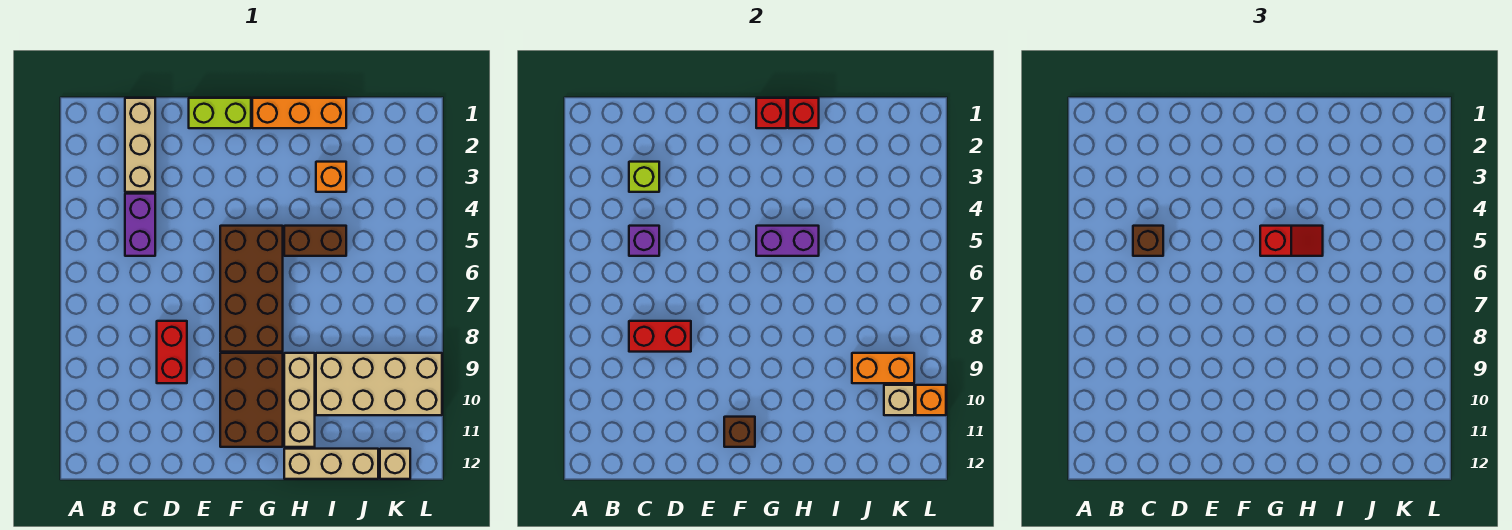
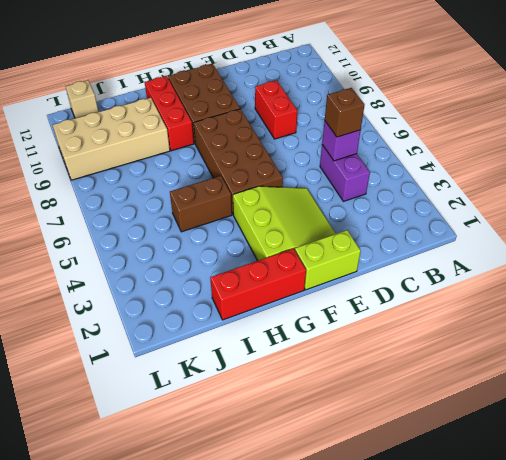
lime slope E2:G4 level 1 top G -> none
red brick G1:I1 level 1 -> orange brick G1:I1 level 1
red brick H9:H11 level 1 -> tan brick H9:H11 level 1
none -> tan brick C1:C3 level 1
none -> tan brick H12:J12 level 1
none -> orange brick I3 level 1

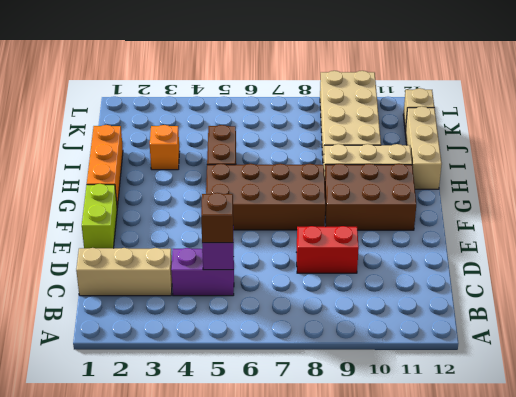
none -> lime brick C3 level 2
none -> red brick C8:D8 level 2
none -> brown brick F11 level 2

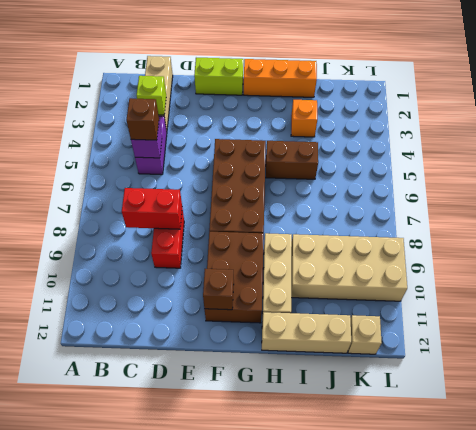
none -> red brick G1 level 2
none -> purple brick G5:H5 level 2
none -> red brick H1 level 2

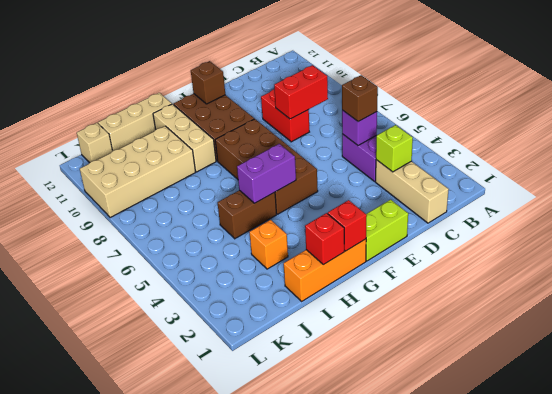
none -> orange brick J9:K9 level 2
none -> tan brick K10 level 2
none -> orange brick L10 level 2

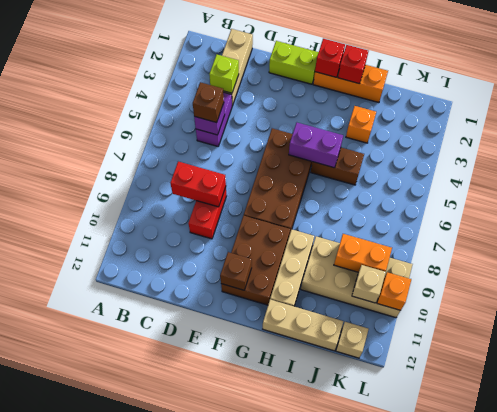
none -> red slope G5:H5 level 3 top G

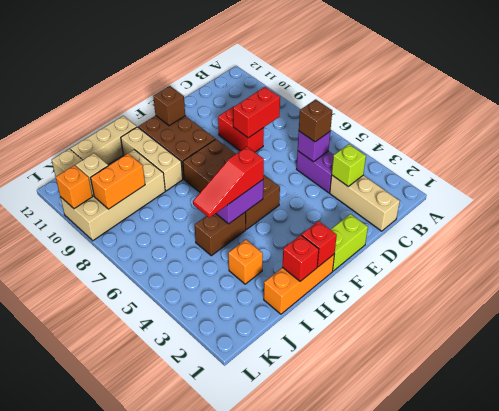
red slope G5:I5 level 3 top G -> red slope G5:H5 level 3 top G

